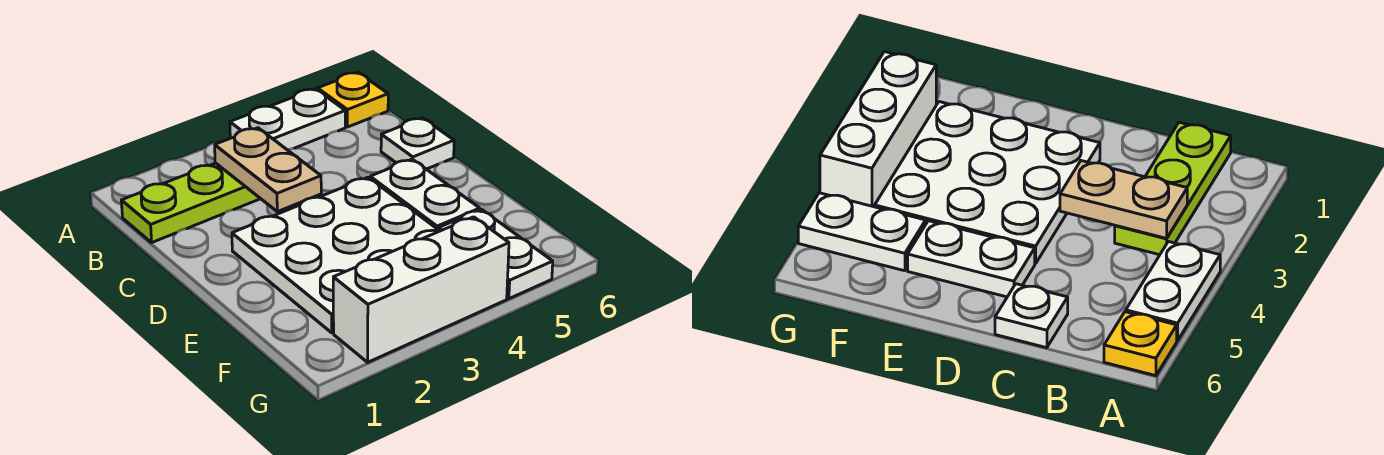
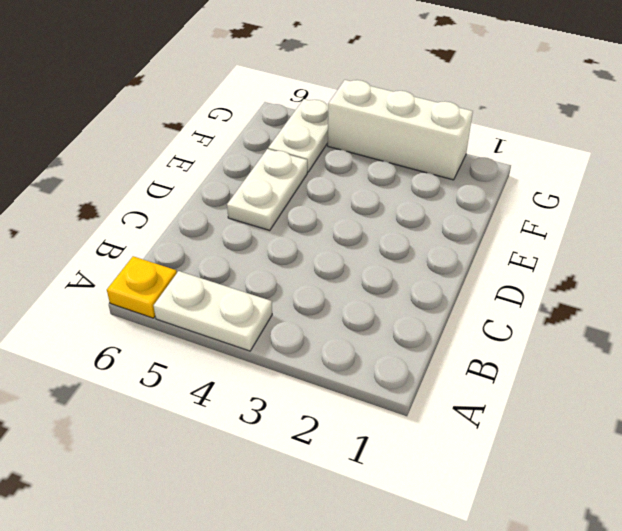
none -> lime plate B1:B3 level 1
none -> white plate C6 level 1

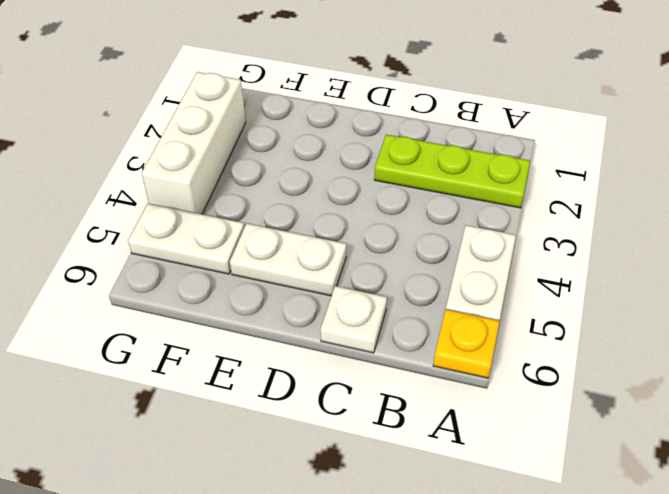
lime plate A2:C2 level 1 -> lime plate B1:B3 level 1
none -> white plate D2:F4 level 1
none -> tan plate B3:C3 level 2

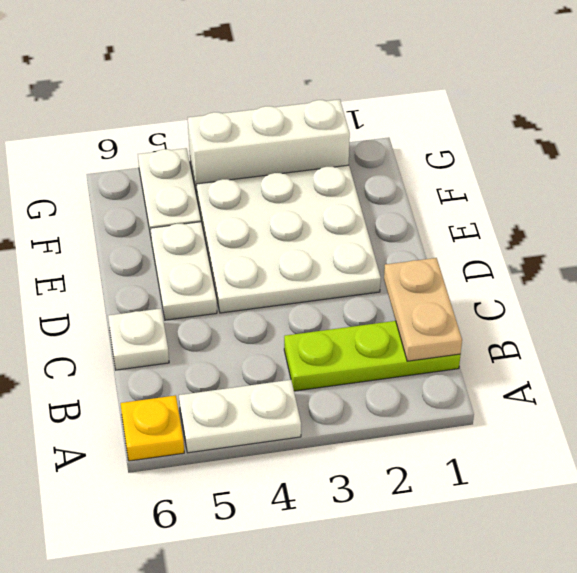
tan plate B1:C1 level 2 -> tan plate B3:C3 level 2

